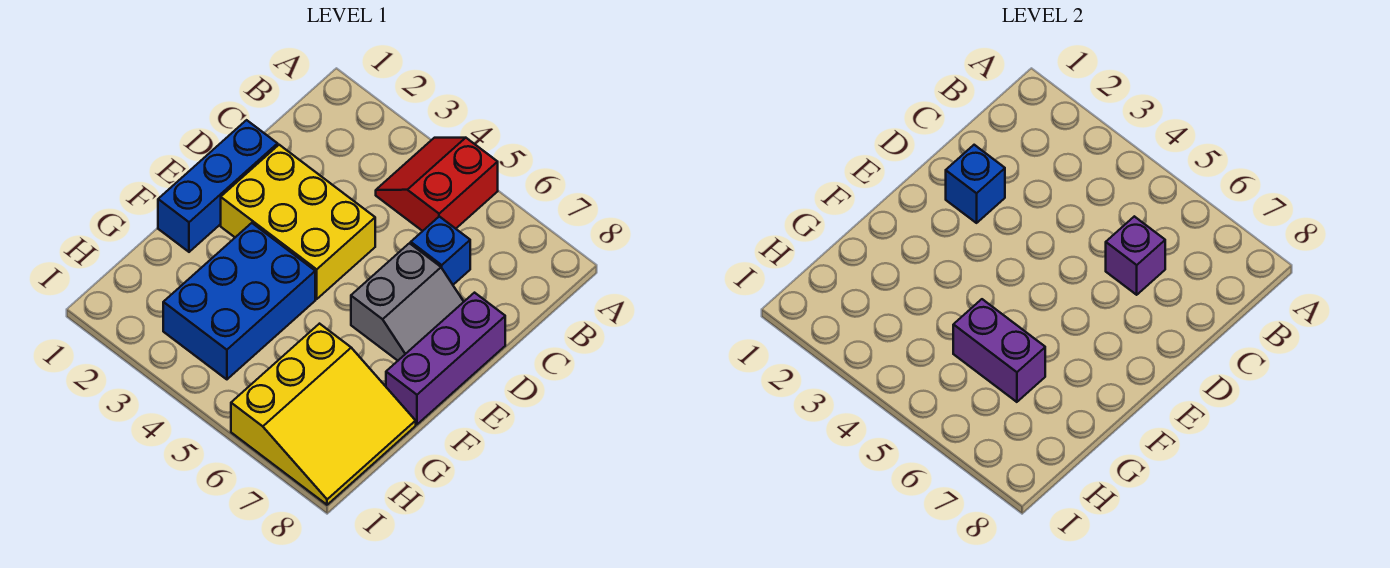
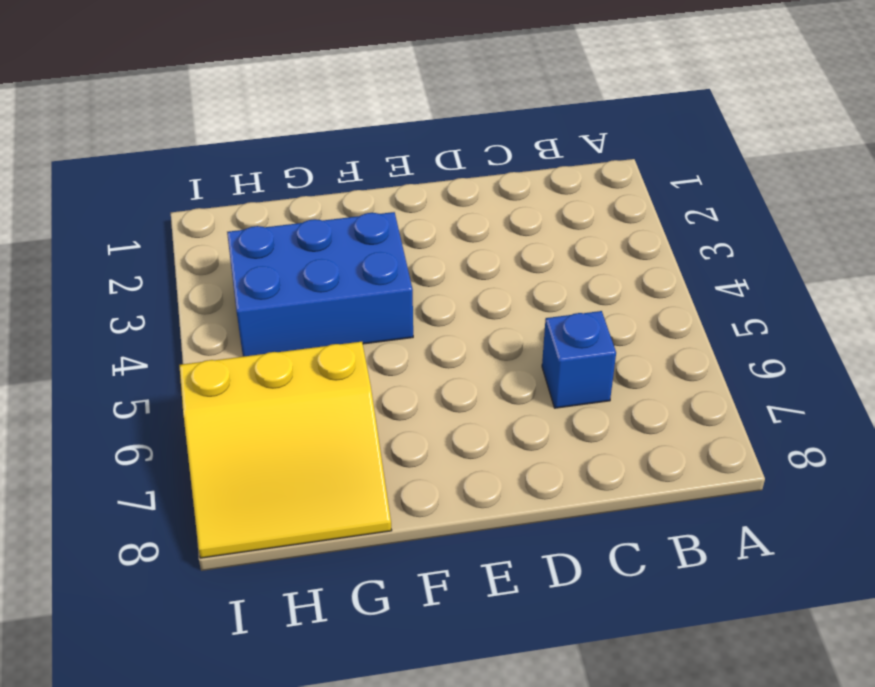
none -> red slope A4:B5 level 1 top 5
none -> blue brick D1:F1 level 1

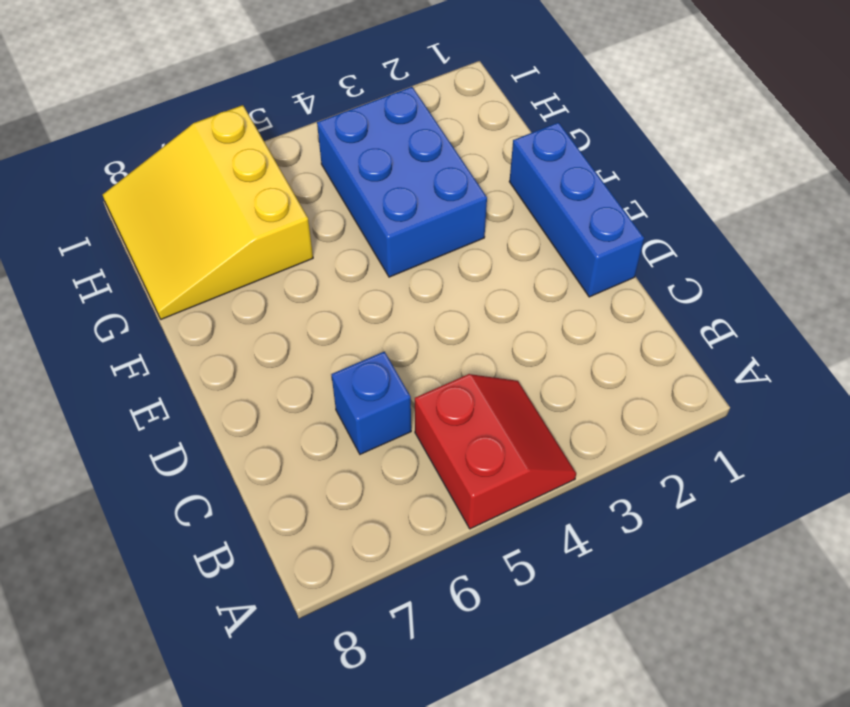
none -> yellow brick D2:E4 level 1
none -> grey slope D6:E7 level 1 top 6

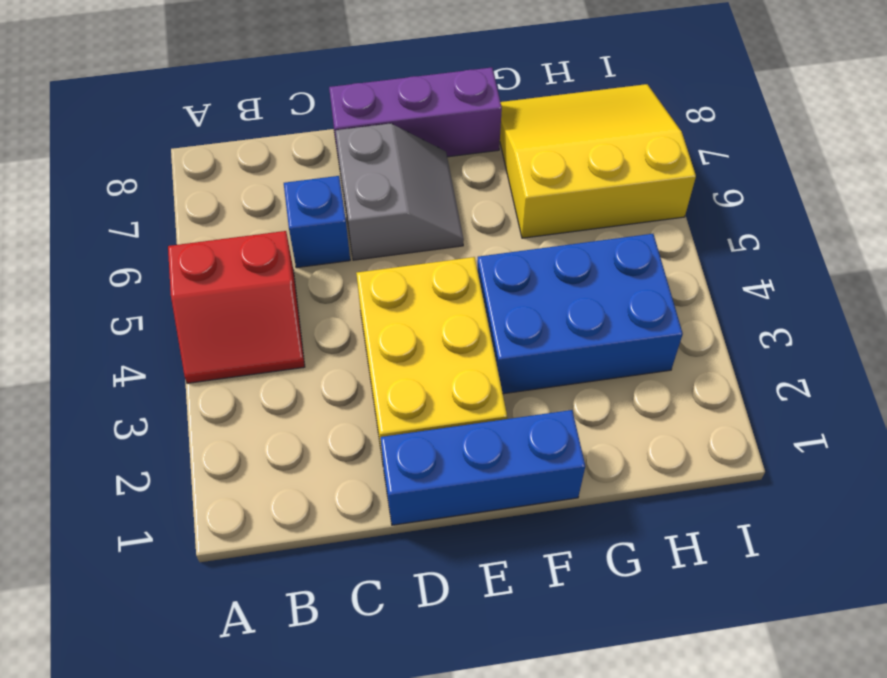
grey slope D6:E7 level 1 top D -> grey slope D6:E7 level 1 top 6
none -> purple brick C6 level 2
none -> blue brick D2 level 2

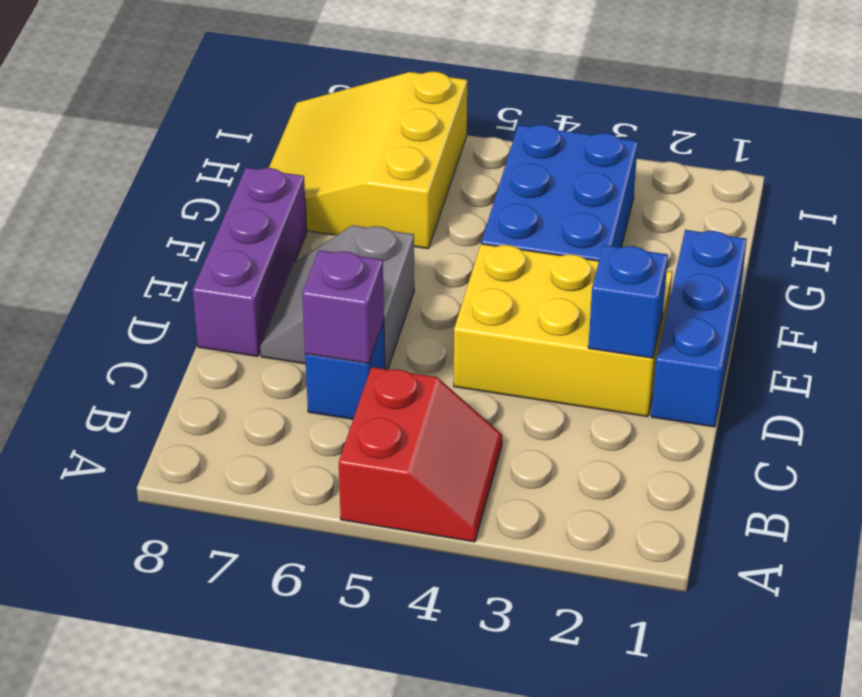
none -> purple brick G5:G6 level 2

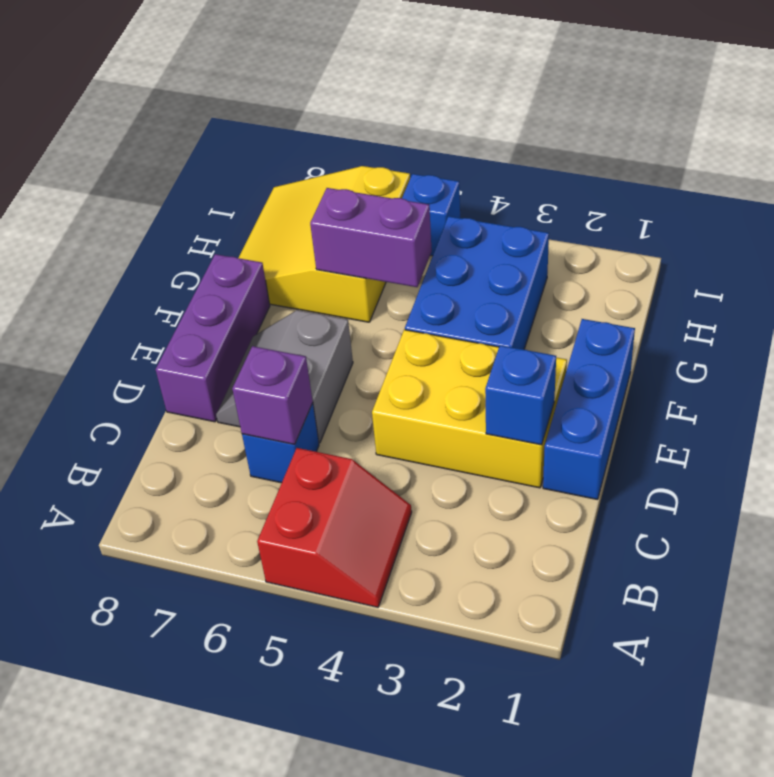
blue brick I5 level 1 -> none

